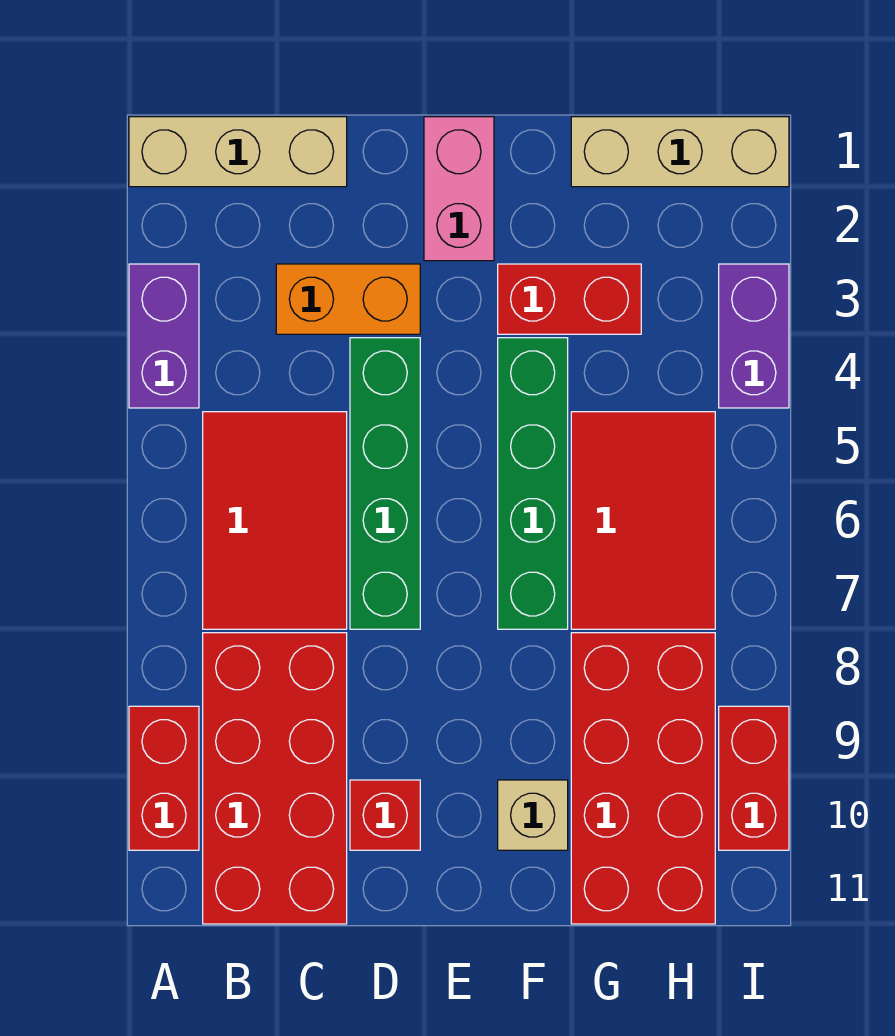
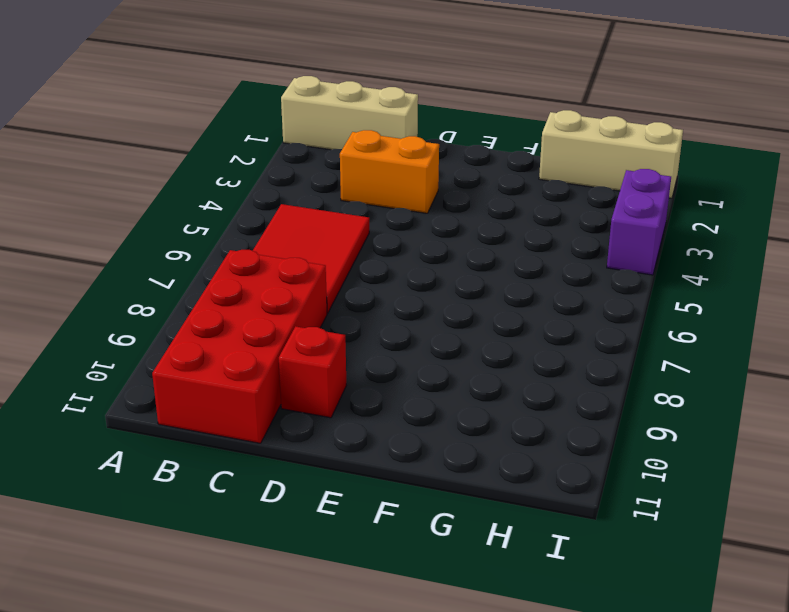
none -> purple brick A3:A4 level 1
none -> red brick A9:A10 level 1
none -> green brick D4:D7 level 1

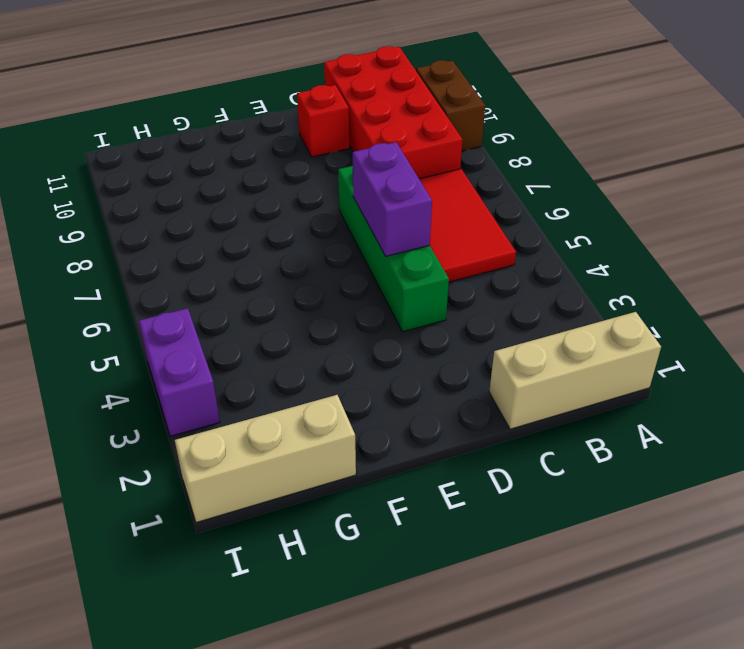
brown brick A9:A10 level 1 -> red brick A9:A10 level 1
purple brick D5:D6 level 2 -> purple brick A3:A4 level 1
none -> orange brick C3:D3 level 1
none -> pink brick E1:E2 level 1
none -> red brick F3:G3 level 1

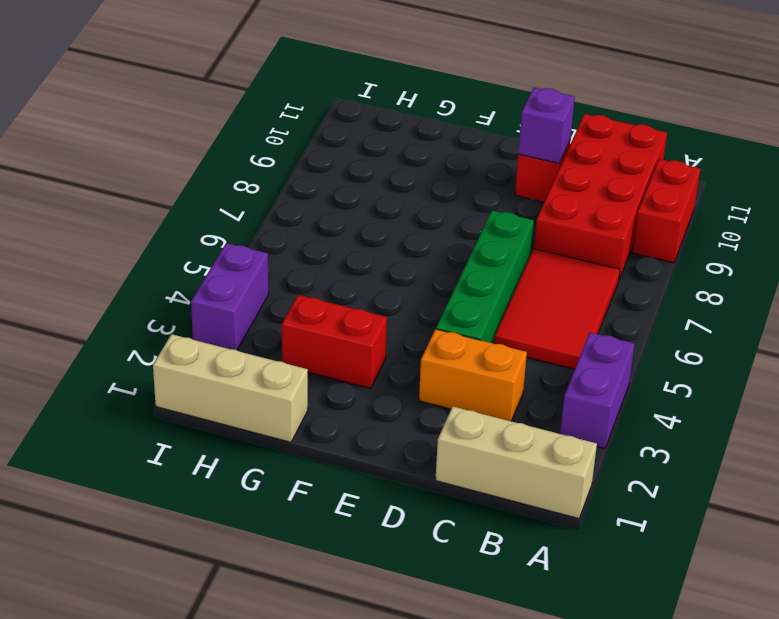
purple brick D10 level 2 -> none
none -> pink brick E1:E2 level 1
none -> green brick F4:F7 level 1
none -> tan brick F10 level 1

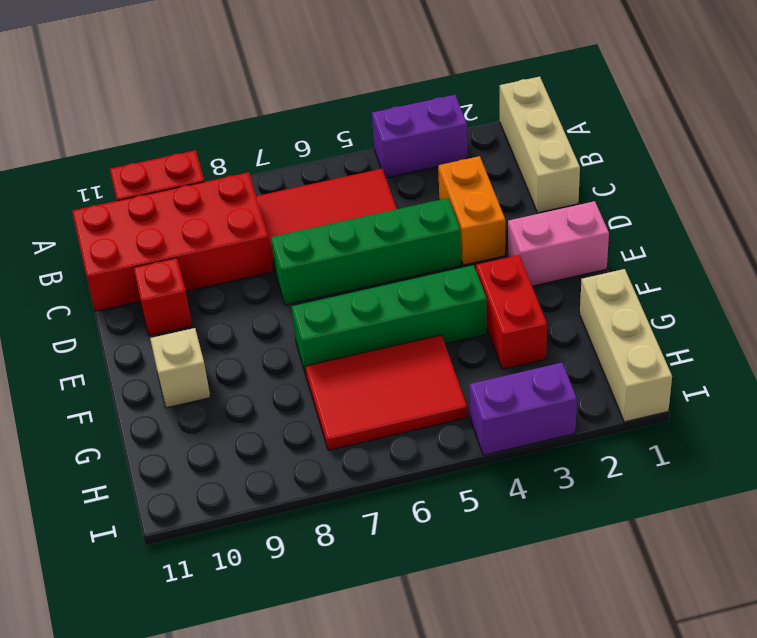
none -> red brick G8:H11 level 1
none -> red brick I9:I10 level 1

